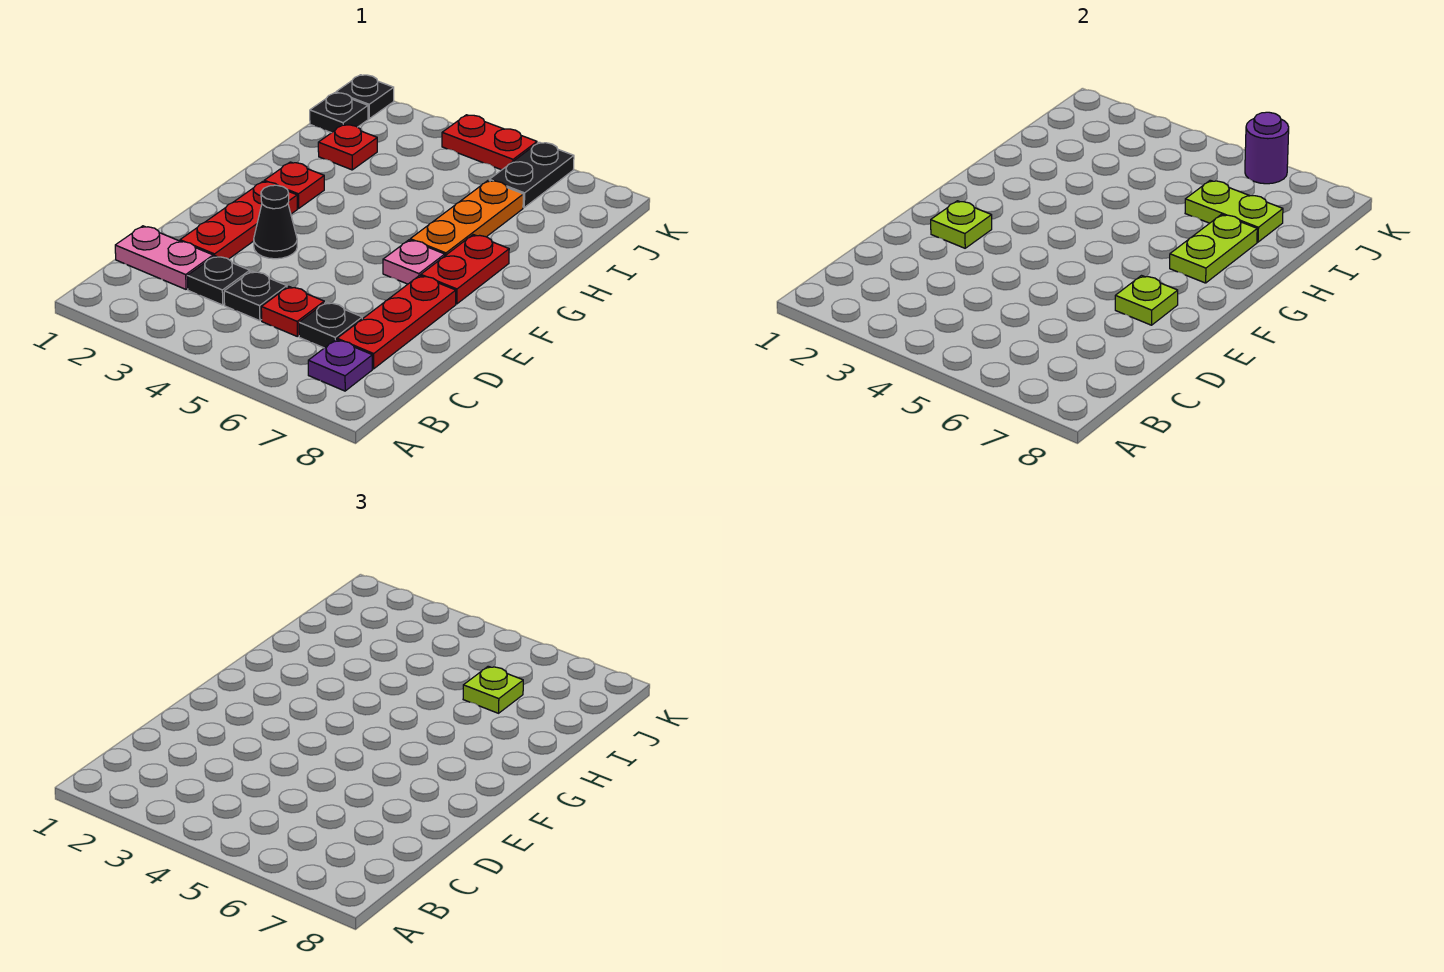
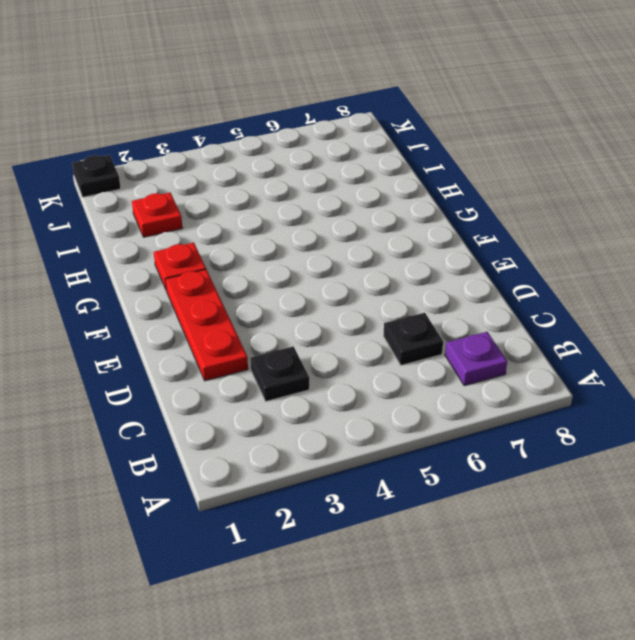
none -> pink plate C1:C2 level 1
none -> black plate C4 level 1
none -> red plate C5 level 1

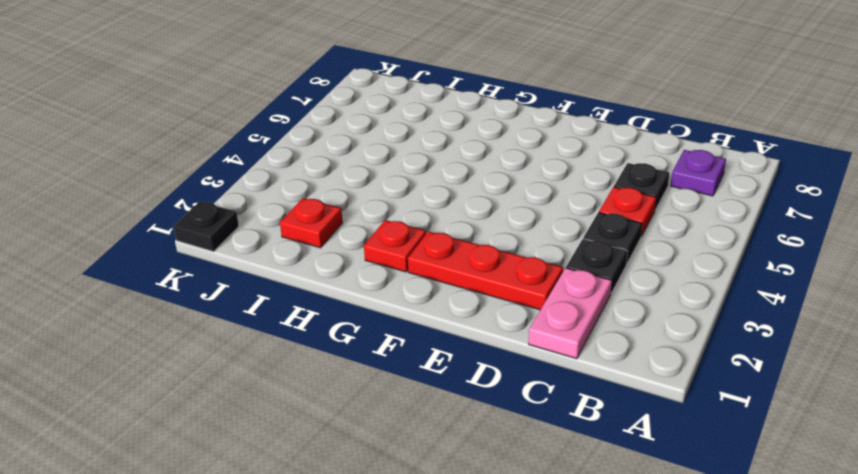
none -> red plate C7:E7 level 1
none -> black cone E3 level 1
none -> pink plate F6 level 1

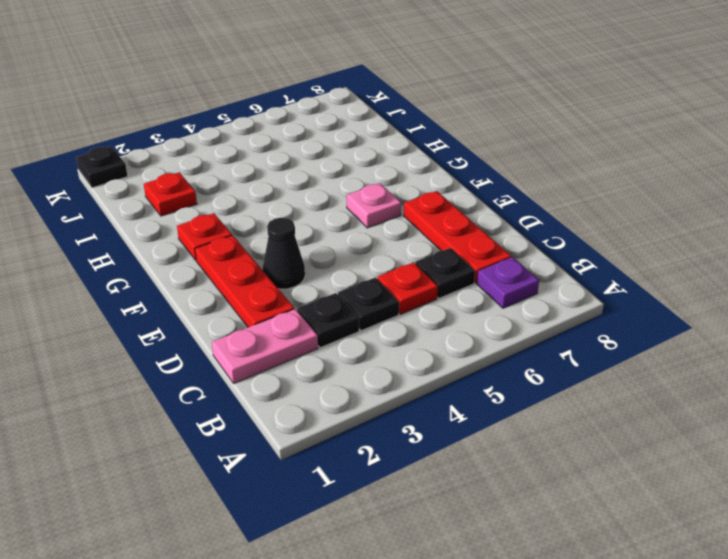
none -> red plate F7:G7 level 1
none -> orange plate G6:I6 level 1
none -> black plate J1 level 1

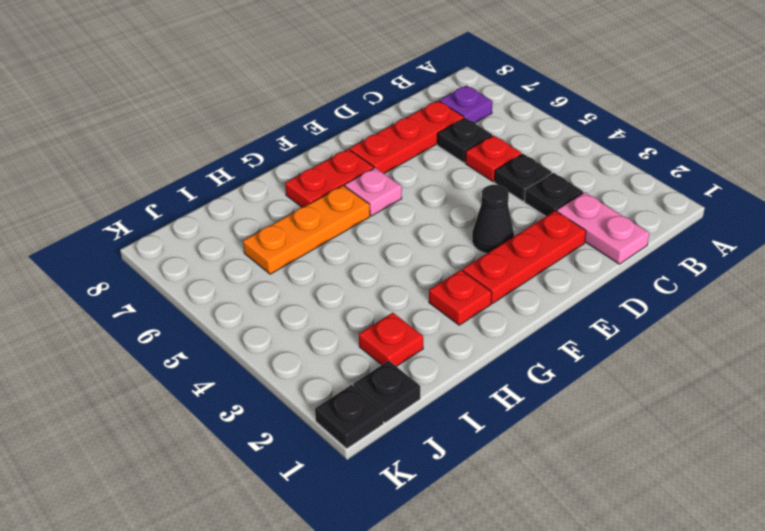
none -> black plate J6:K6 level 1
none -> red plate K4:K5 level 1
none -> lime plate E2 level 2

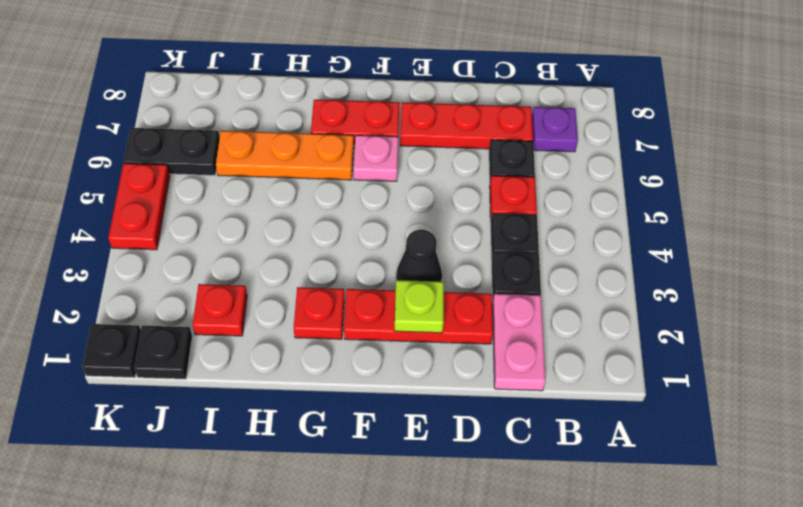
none -> lime plate E7 level 2
none -> lime plate G7:H7 level 2
none -> lime plate I6:I7 level 2

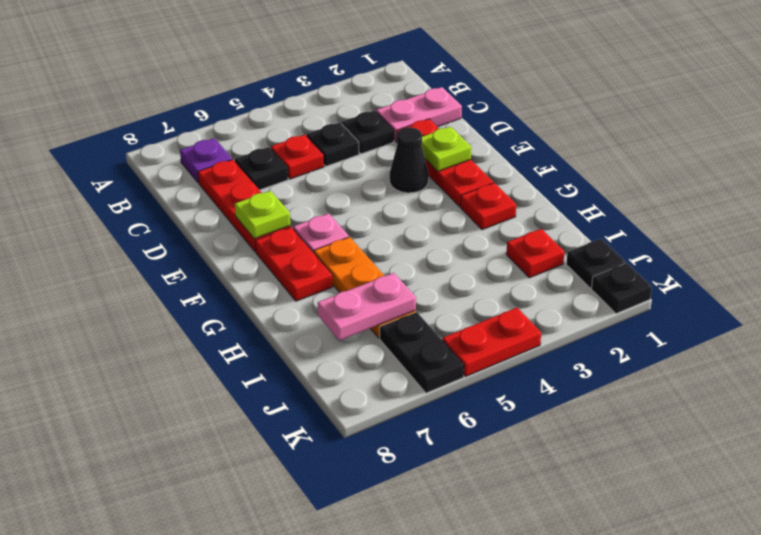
pink plate I6:I7 level 2 -> lime plate I6:I7 level 2
none -> lime plate G7:H7 level 2
none -> purple round brick K6 level 2
none -> lime plate I6 level 3

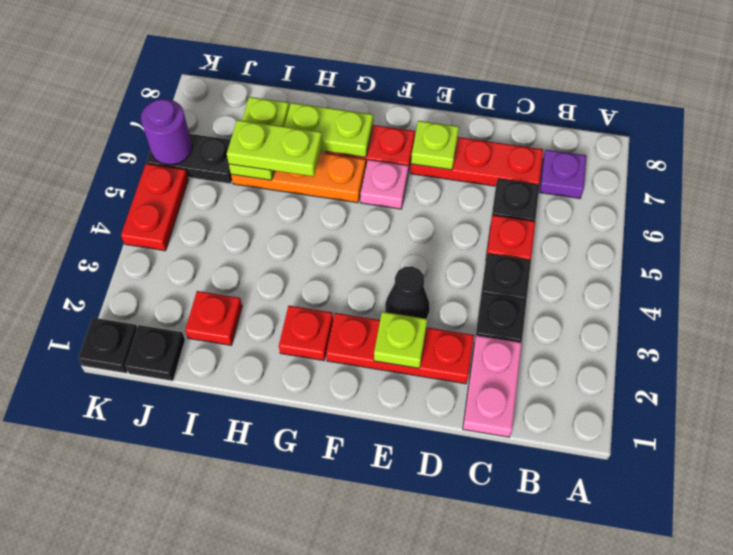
lime plate H6:I6 level 3 -> lime plate I6 level 3

